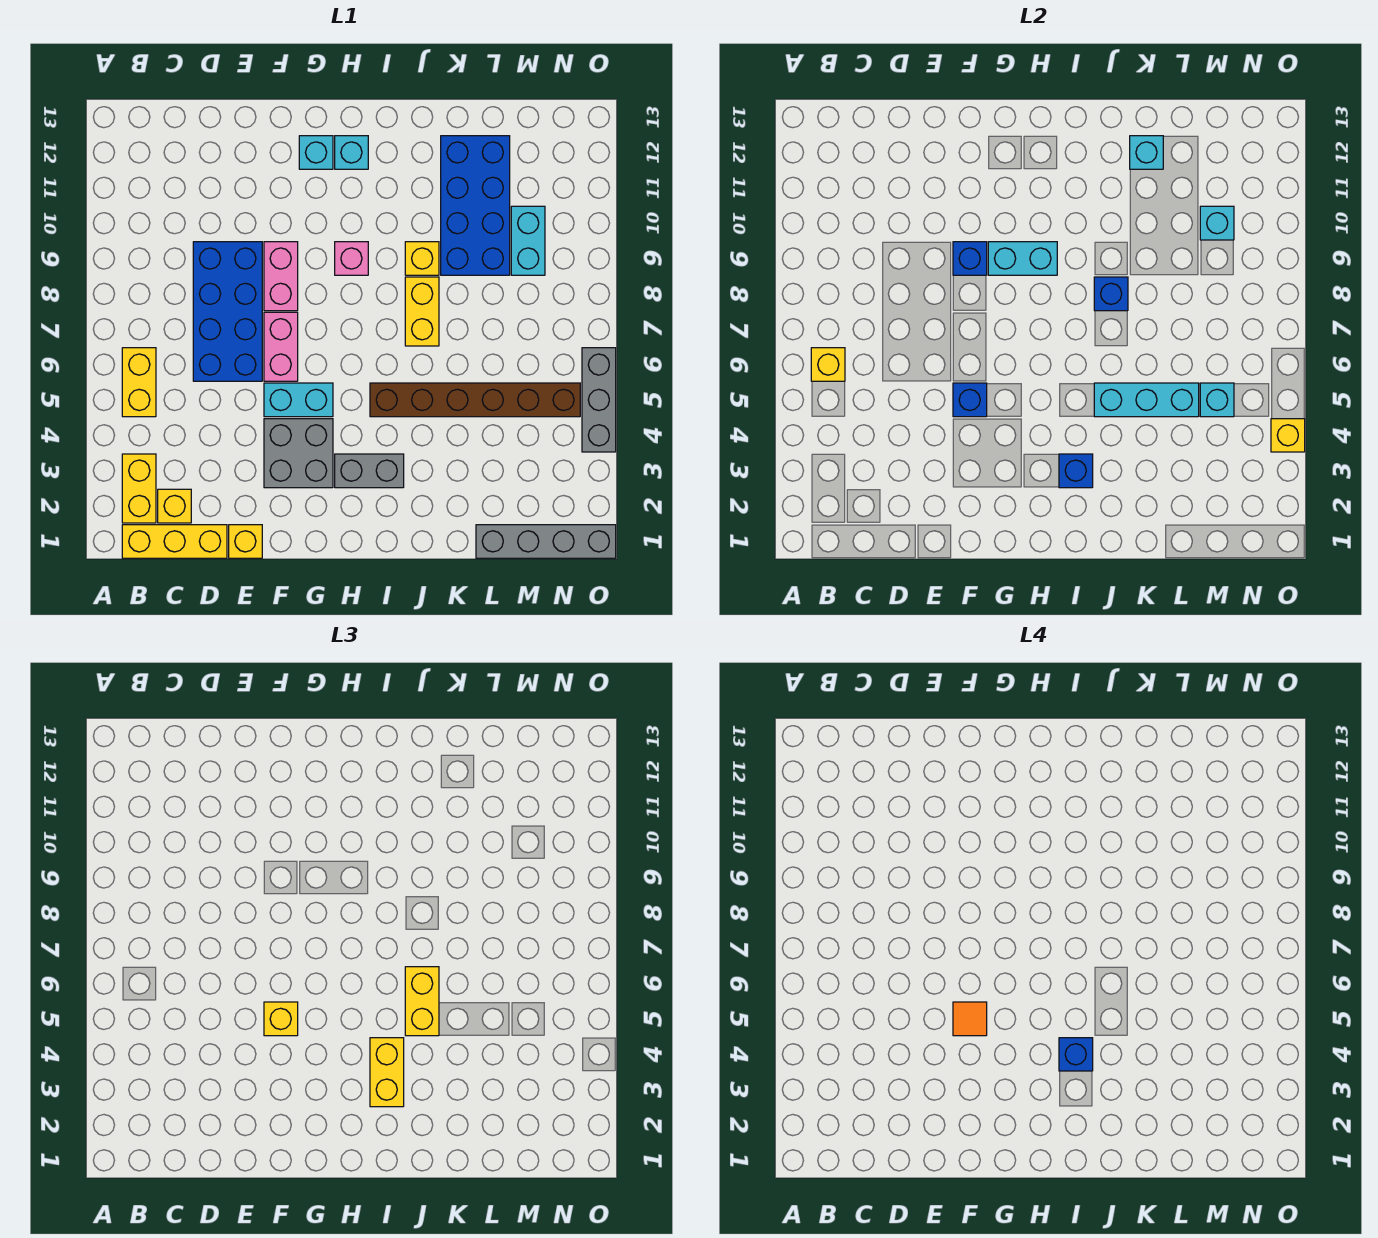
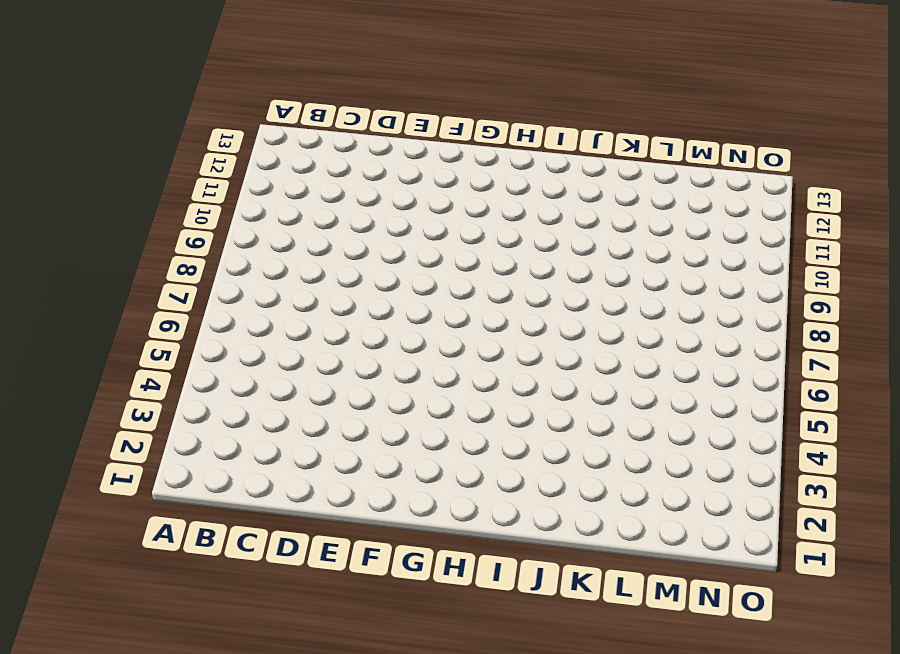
none -> yellow brick B1:D1 level 1
none -> yellow brick B2:B3 level 1
none -> yellow brick B5:B6 level 1
none -> yellow brick C2 level 1

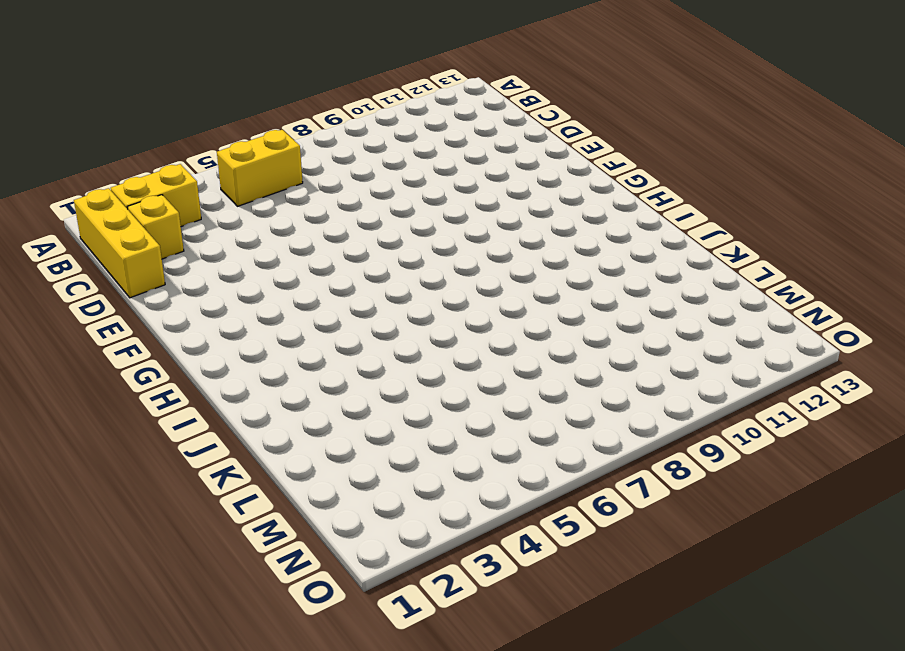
none -> blue brick D6:E9 level 1
none -> yellow brick E1 level 1
none -> grey brick F3:G4 level 1
none -> cyan brick F5:G5 level 1

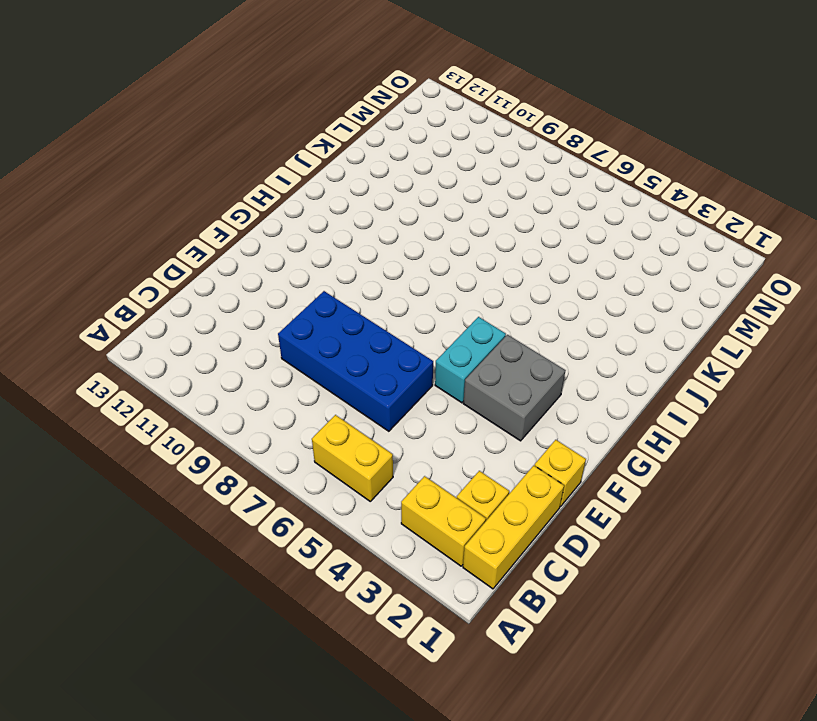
none -> pink brick F6:F7 level 1
none -> pink brick F8:F9 level 1
none -> cyan brick G12 level 1
none -> grey brick H3:I3 level 1

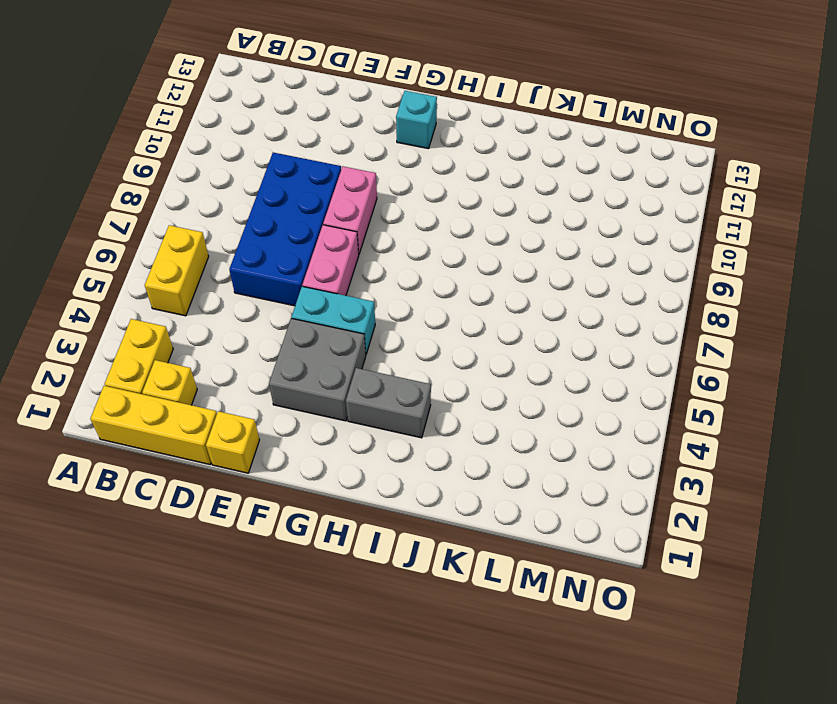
none -> pink brick H9 level 1
none -> cyan brick H12 level 1
none -> brown brick I5:N5 level 1
none -> yellow brick J7:J8 level 1

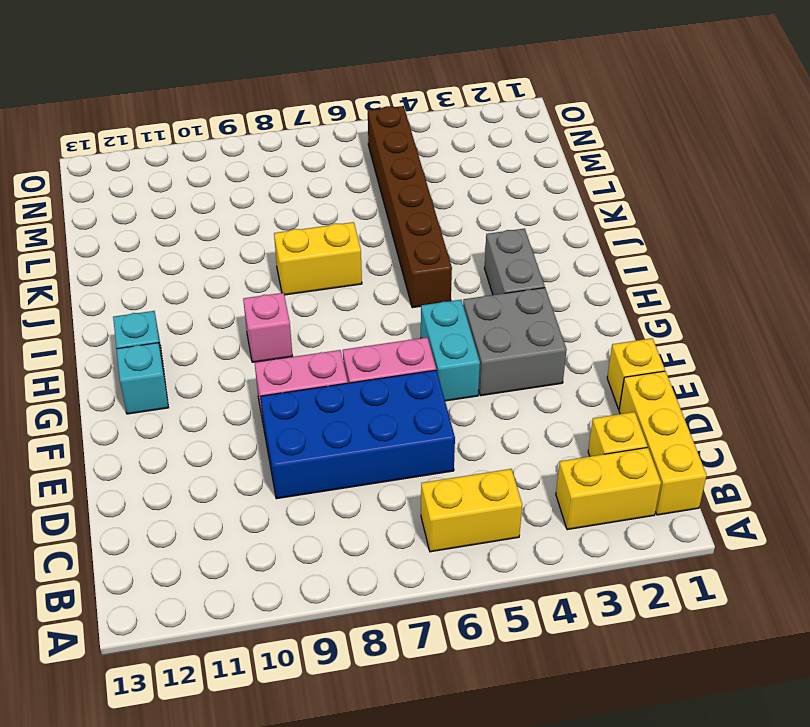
none -> yellow brick J9 level 1
none -> blue brick K9:L12 level 1
none -> grey brick L1:O1 level 1
none -> cyan brick M9:M10 level 1

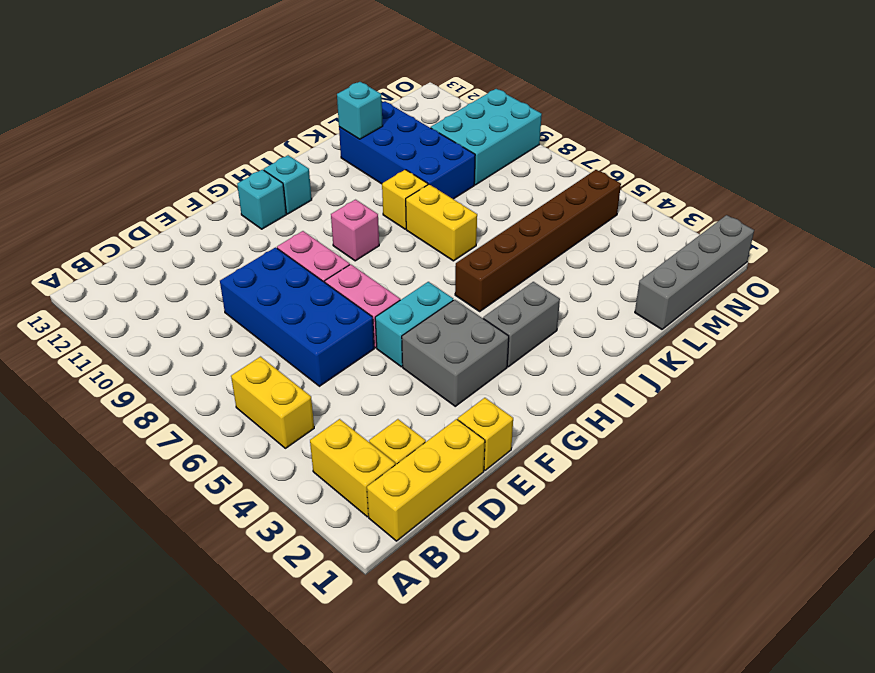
cyan brick M9:O10 level 1 -> cyan brick M9:M10 level 1
none -> grey brick O4:O6 level 1
none -> yellow brick B6 level 2
none -> blue brick F5 level 2
none -> blue brick F9 level 2

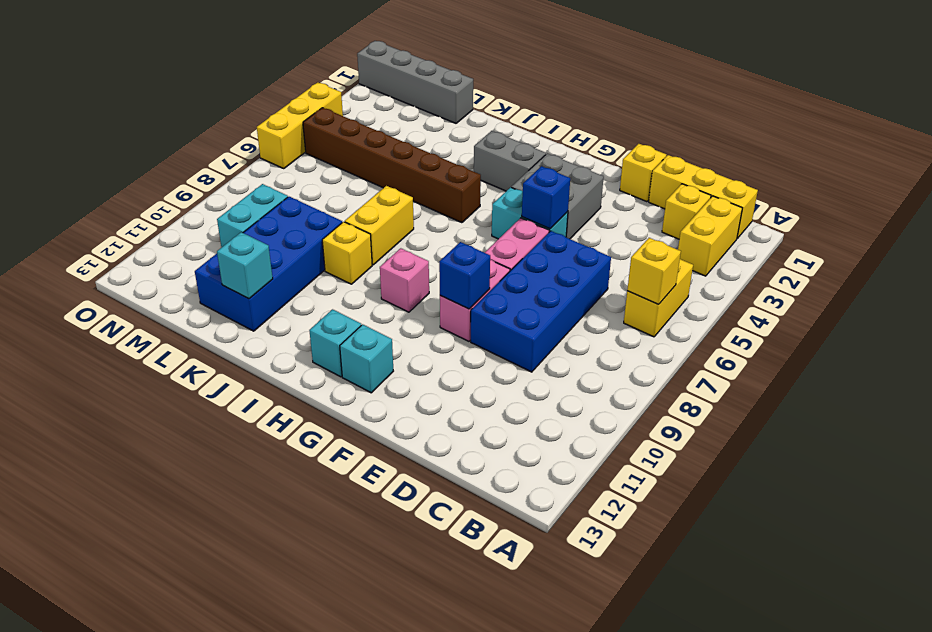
yellow brick O4:O6 level 1 -> grey brick O4:O6 level 1
none -> cyan brick G9:H9 level 2
none -> blue brick I3 level 2
none -> cyan brick J5:L5 level 2
none -> blue brick J8 level 2

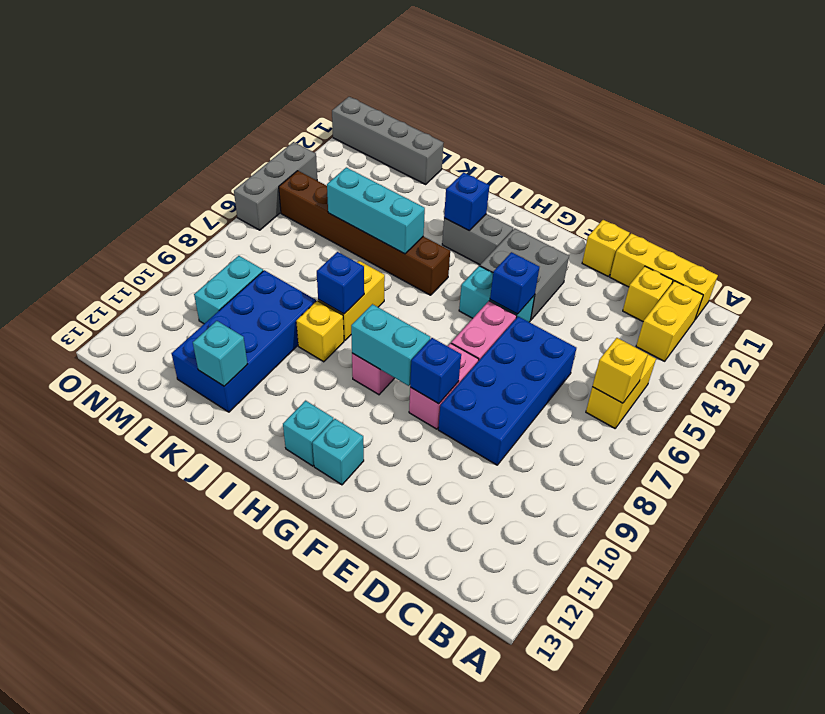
none -> cyan brick M5 level 2
none -> cyan brick M10 level 2
none -> yellow brick O4 level 2
none -> yellow brick F5 level 3

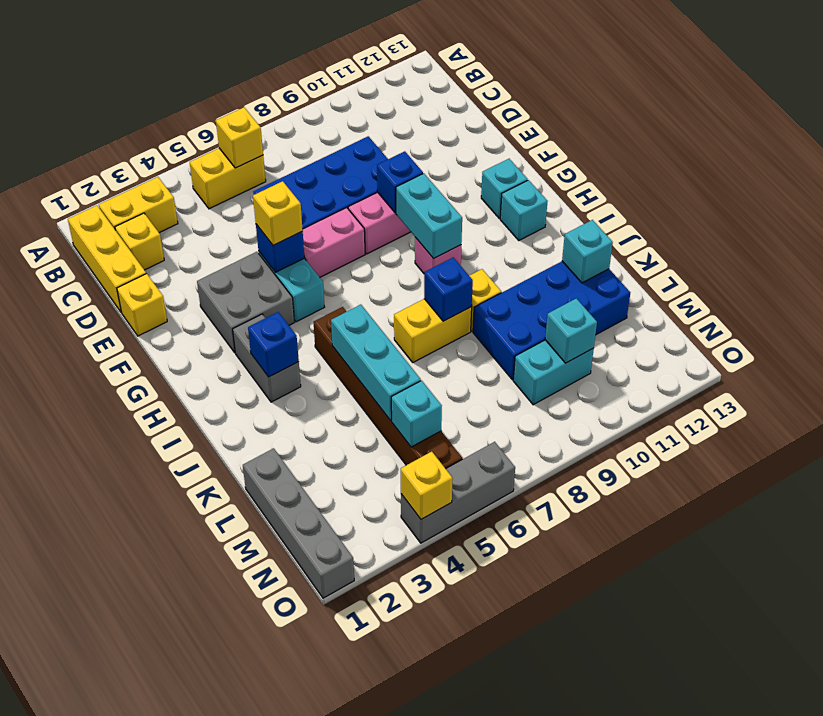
none -> yellow brick I3:I4 level 3
none -> yellow brick J5:J6 level 3
none -> orange tile F5 level 4
none -> blue brick I4 level 4

